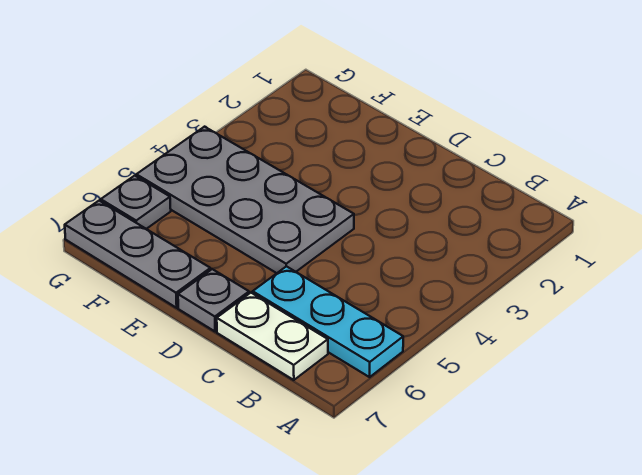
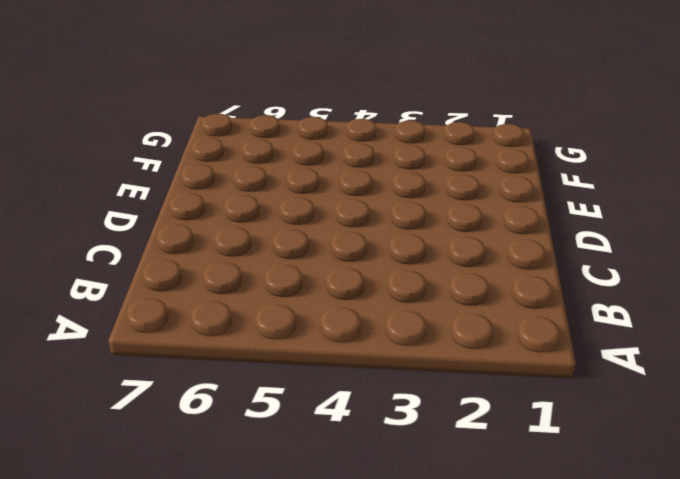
none -> cyan plate A6:C6 level 1
none -> white plate B7:C7 level 1

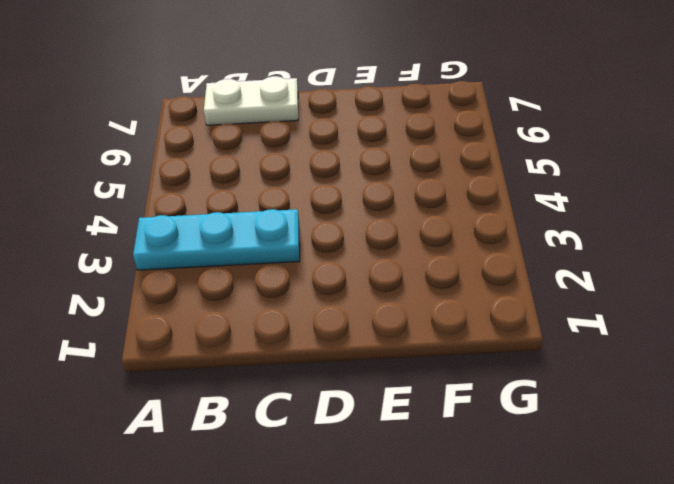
cyan plate A3:C3 level 1 -> cyan plate A6:C6 level 1
none -> grey plate D4:G5 level 1
none -> grey plate D7 level 1

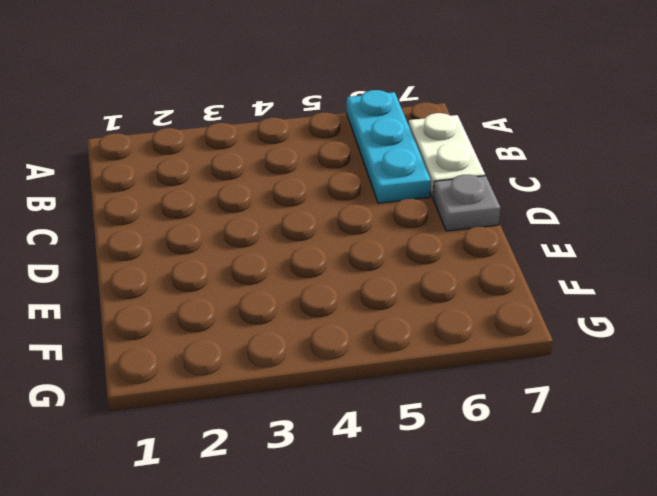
none -> grey plate D4:G5 level 1
none -> grey plate E7:G7 level 1

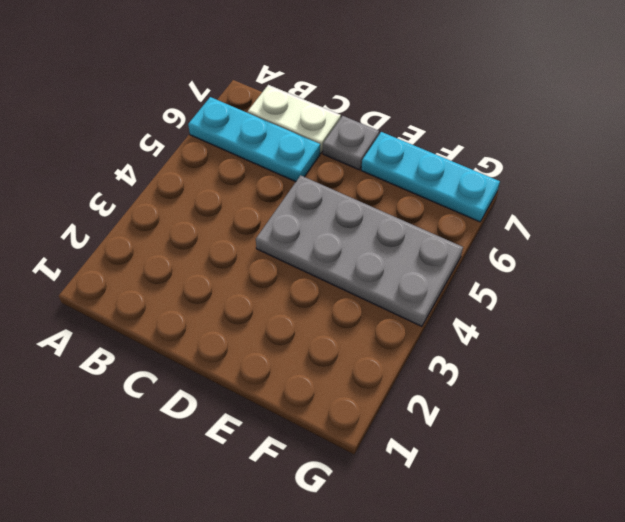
cyan plate E7:G7 level 1 -> grey plate E7:G7 level 1
none -> grey plate G6 level 1

